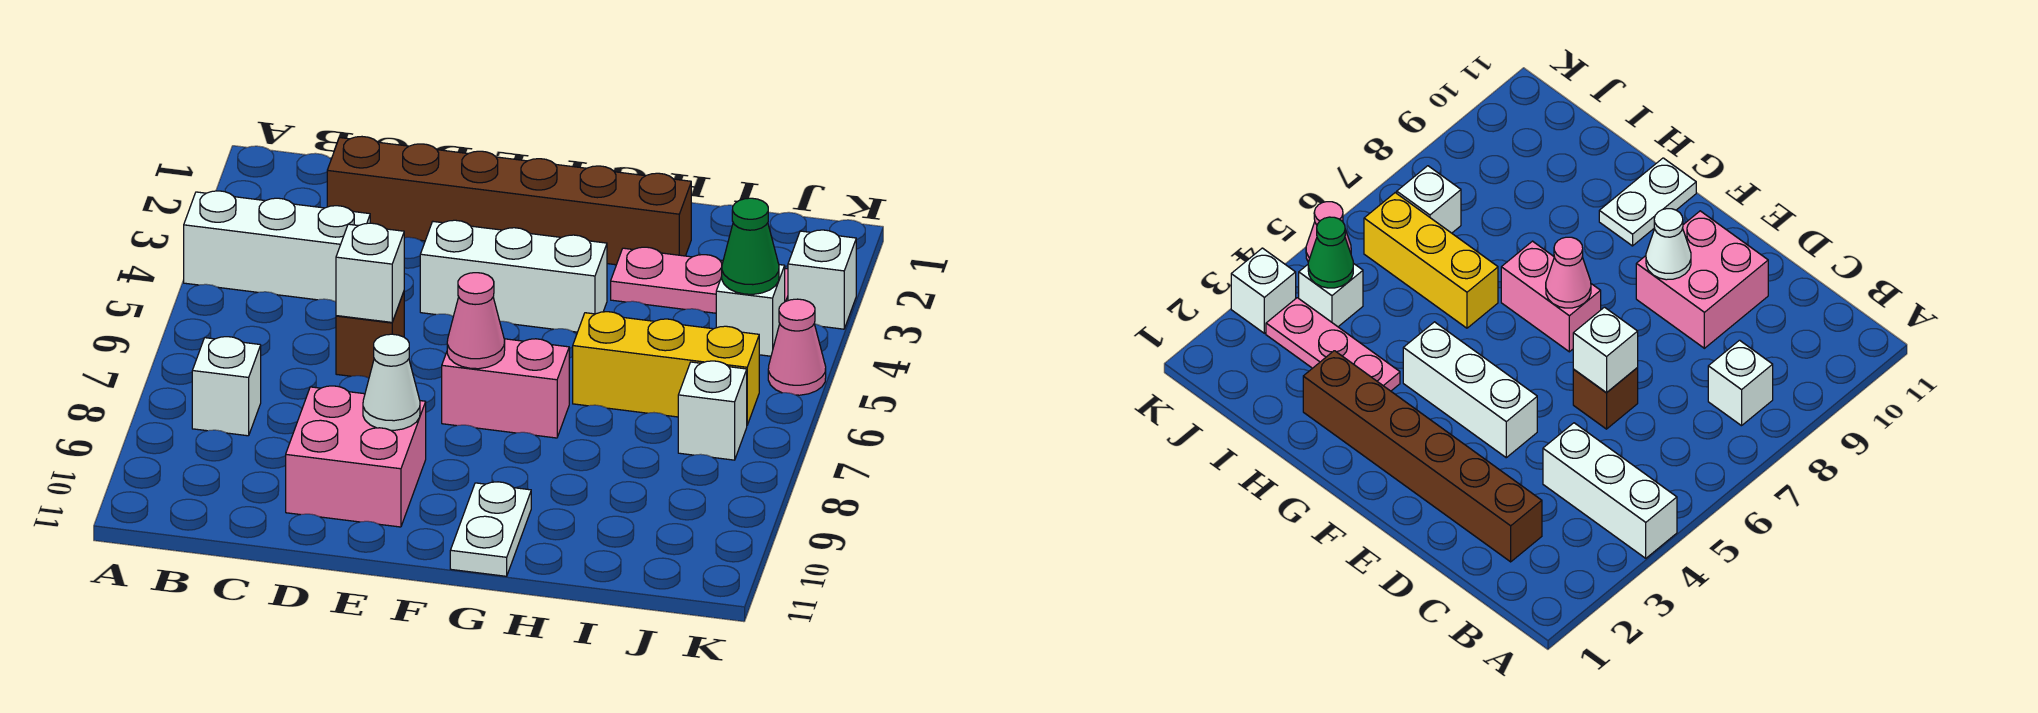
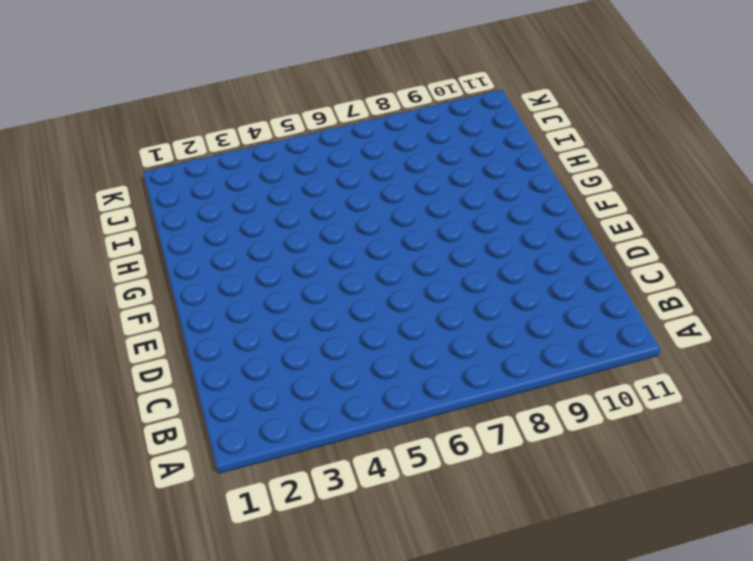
none -> white brick A4:C4 level 1
none -> white brick B8 level 1
none -> brown brick C2:H2 level 1

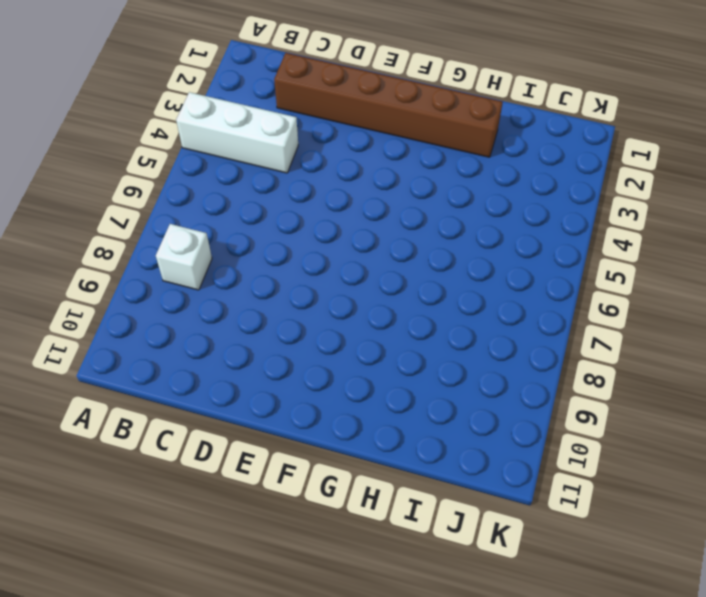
none -> brown brick D6 level 1
none -> pink brick D9:E10 level 1
none -> white brick E4:G4 level 1

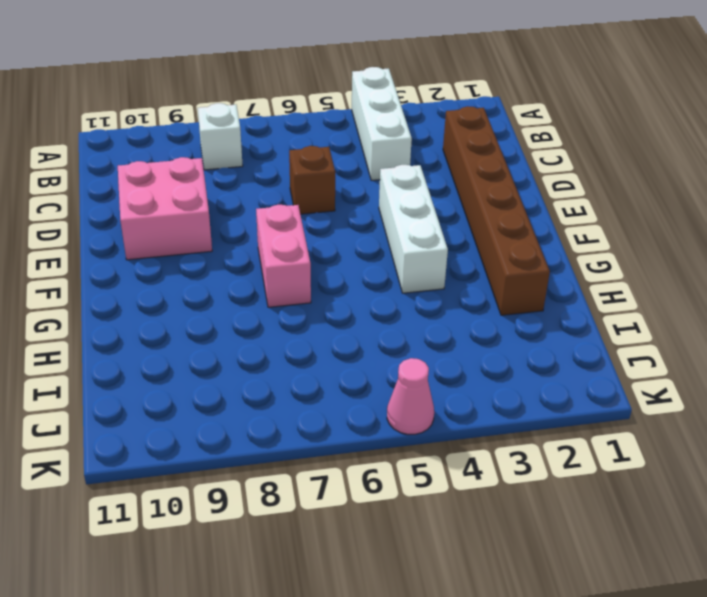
none -> white plate G10:G11 level 1
none -> pink plate H3:J3 level 1
none -> yellow brick H6:J6 level 1

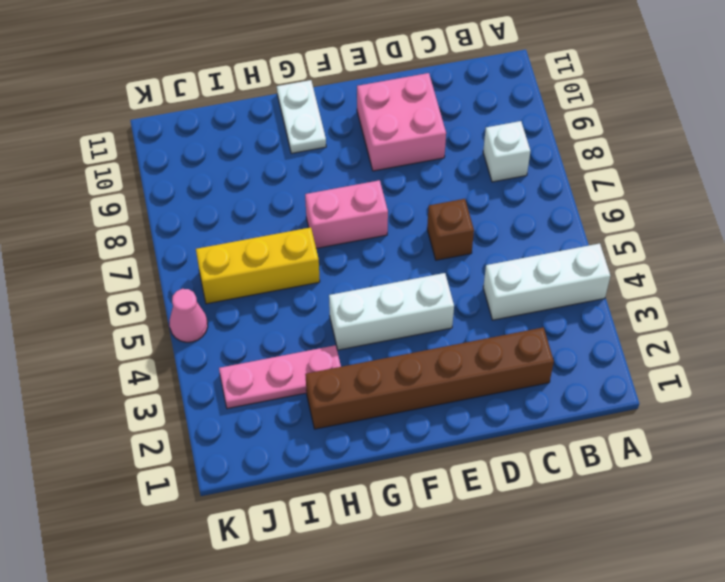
none -> white brick J4 level 1
none -> white brick J7 level 1
none -> white brick K3 level 1

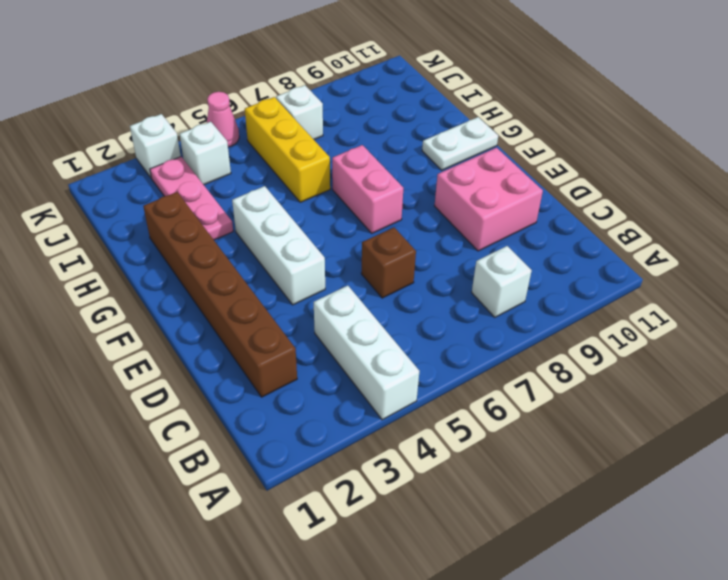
none -> white brick D6 level 2
none -> white cone E9 level 2
none -> pink cone F7 level 2

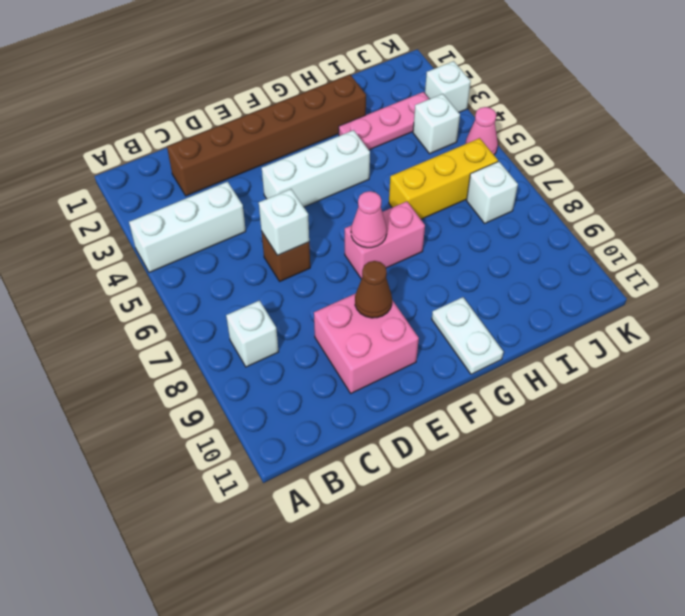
brown cone E9 level 2 -> white cone E9 level 2
none -> green cone J4 level 2

